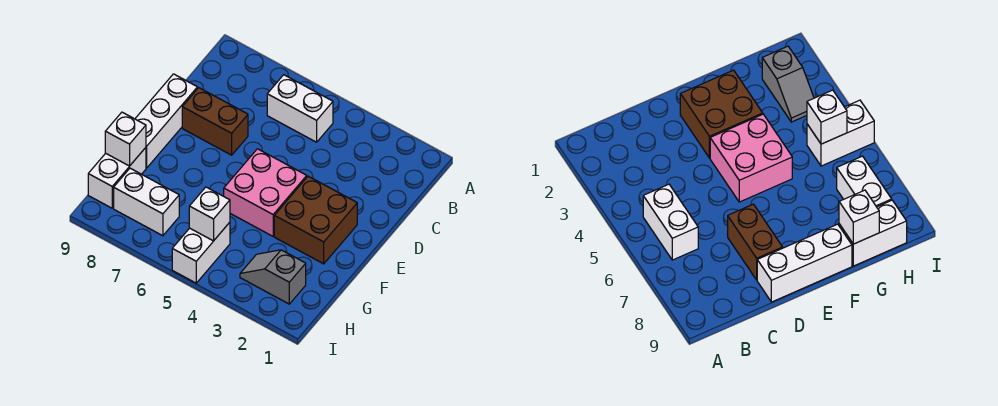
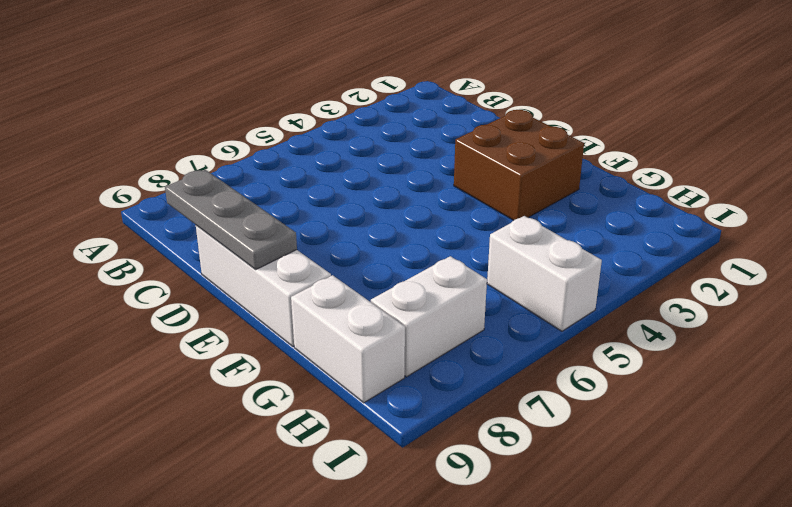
grey plate C9:E9 level 2 -> none
none -> white brick B5:B6 level 1
none -> brown brick D7:D8 level 1

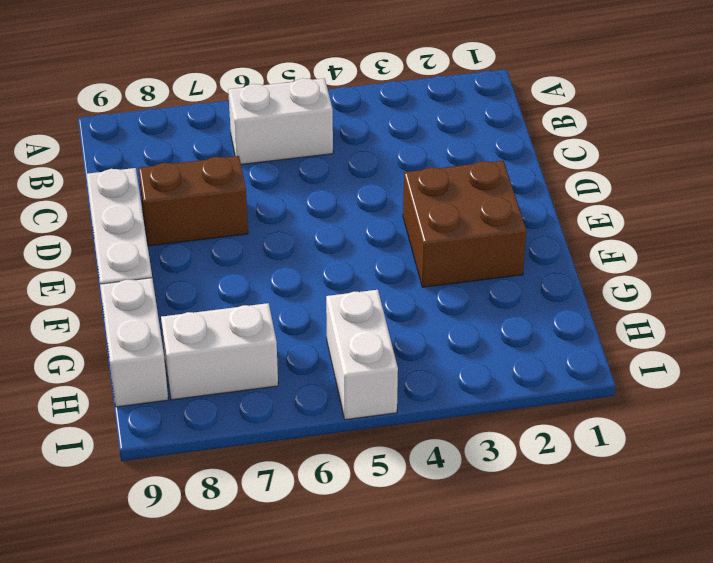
none -> pink brick E4:F5 level 1
none -> grey slope H2:H3 level 1 top 2

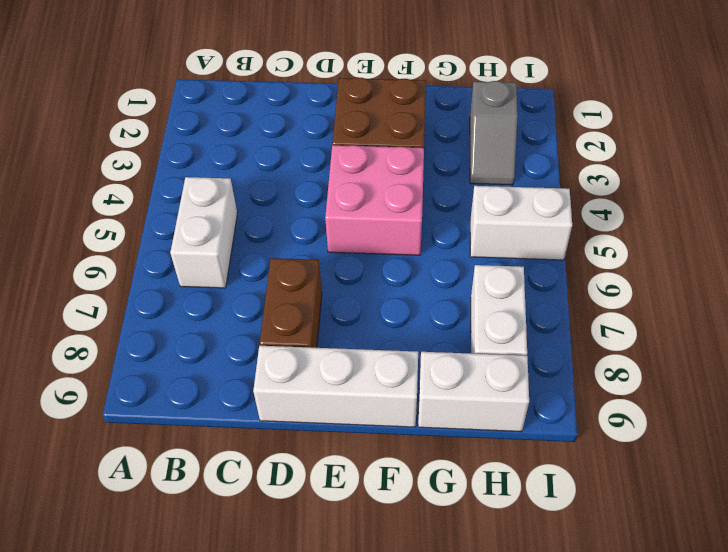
none -> white brick G9 level 2
none -> white brick H5 level 2

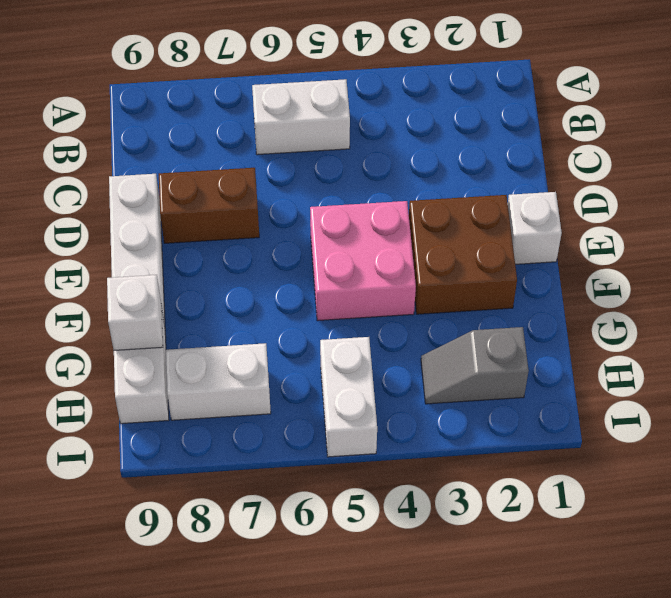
white brick E1 level 1 -> white brick H5 level 2

